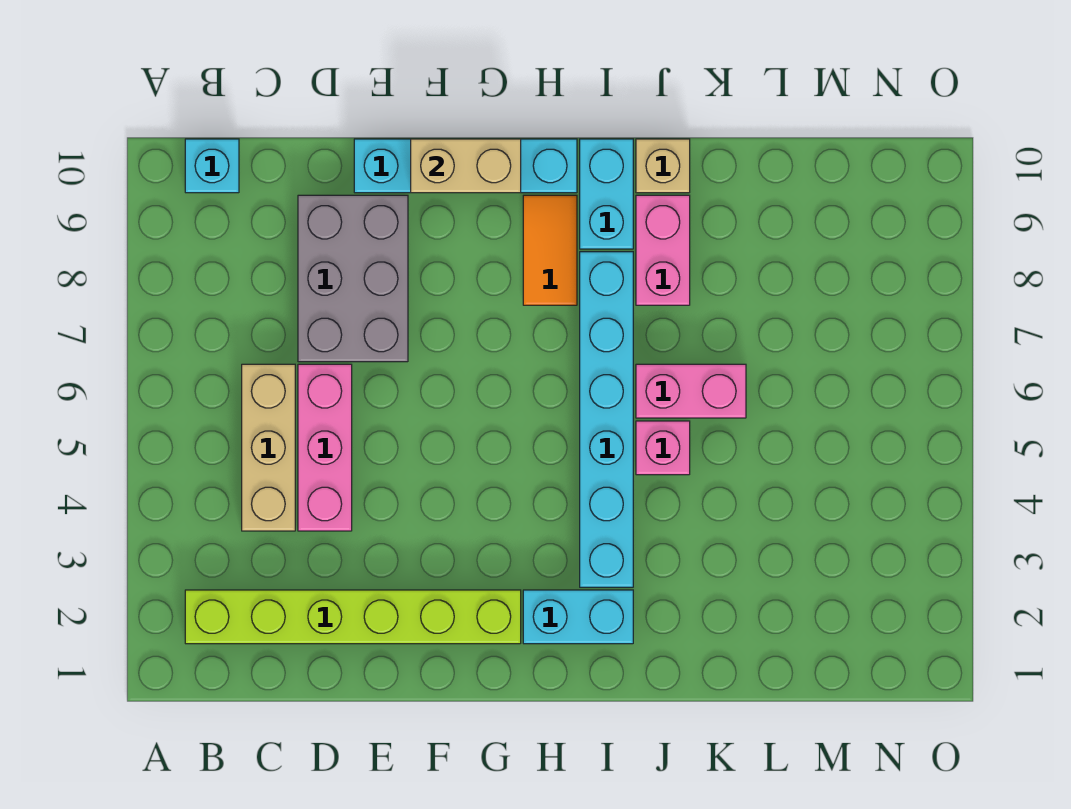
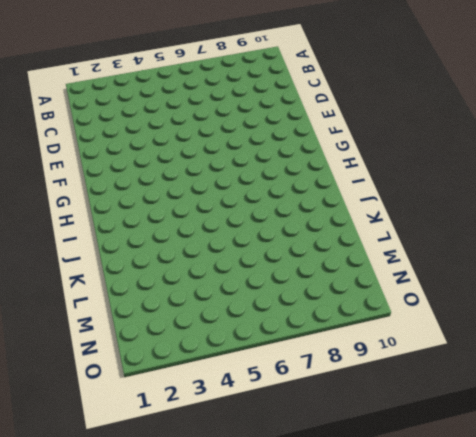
none -> lime brick B2:G2 level 1
none -> cyan brick B10 level 1
none -> tan brick C4:C6 level 1

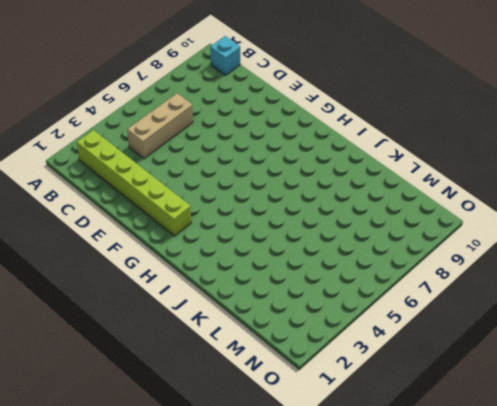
none -> pink brick D4:D6 level 1
none -> grey brick D7:E9 level 1
none -> cyan brick E10:H10 level 1

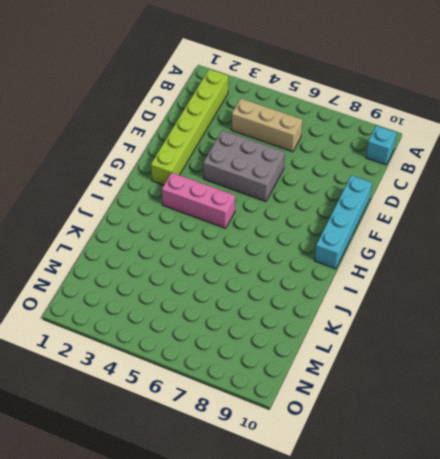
grey brick E4:F6 level 1 -> grey brick D7:E9 level 1
pink brick H3:H5 level 1 -> pink brick D4:D6 level 1
none -> cyan brick H2:I2 level 1
none -> orange tile H8:H9 level 1
none -> cyan brick I3:I8 level 1

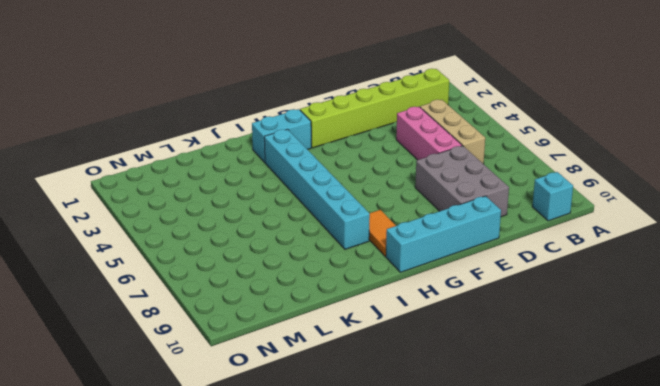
none -> cyan brick I9:I10 level 1
none -> pink brick J5 level 1
none -> pink brick J6:K6 level 1

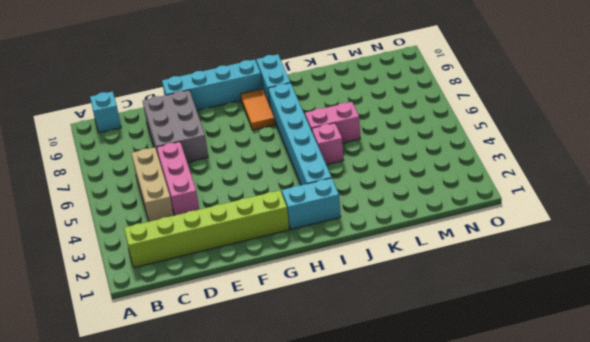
none -> pink brick J8:J9 level 1
none -> tan brick J10 level 1
none -> tan brick F10:G10 level 2

